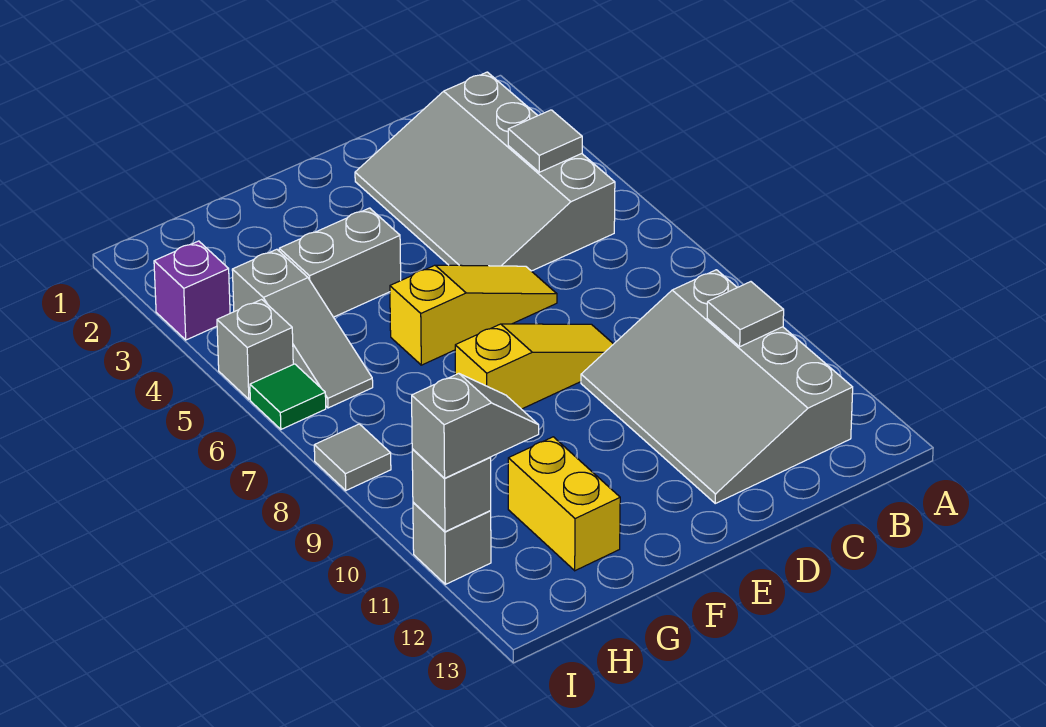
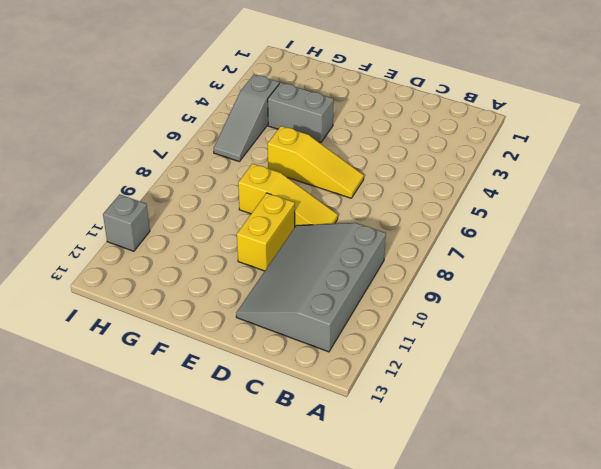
yellow brick E9:E10 level 1 -> yellow brick G11:G12 level 1
none -> grey slope B2:D5 level 1 top B
none -> purple brick I3 level 1
none -> grey brick I5 level 1

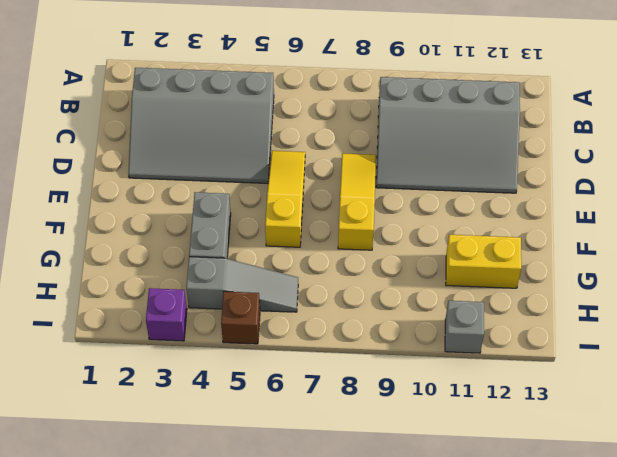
brown brick I5 level 1 -> grey brick I5 level 1
none -> green tile I6 level 1
none -> grey tile I8 level 1
none -> grey tile B4 level 2

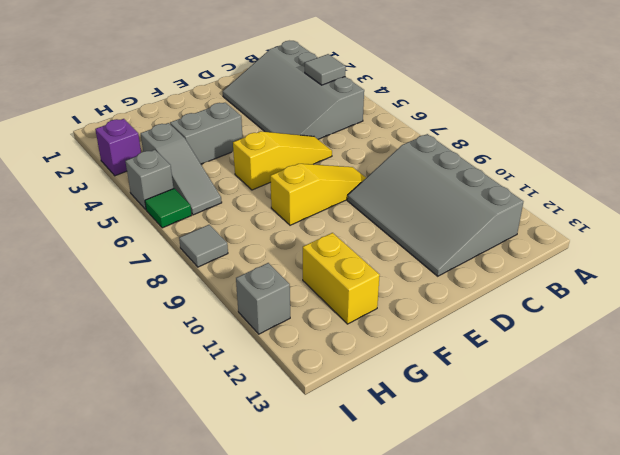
none -> grey tile B10 level 2
none -> grey brick I11 level 2
none -> grey slope H11:I11 level 3 top I

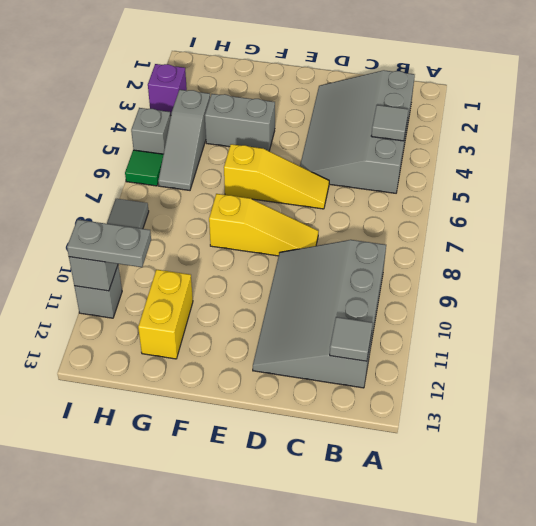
grey tile B12 level 2 -> grey tile B10 level 2
grey plate H11:I11 level 3 -> grey slope H11:I11 level 3 top I

